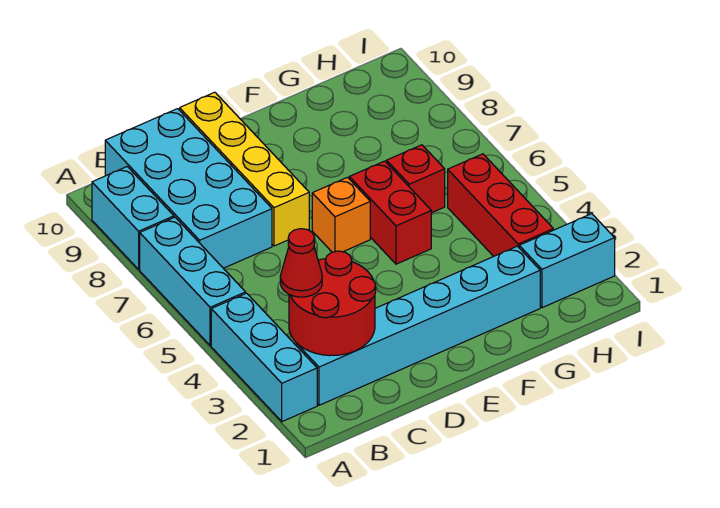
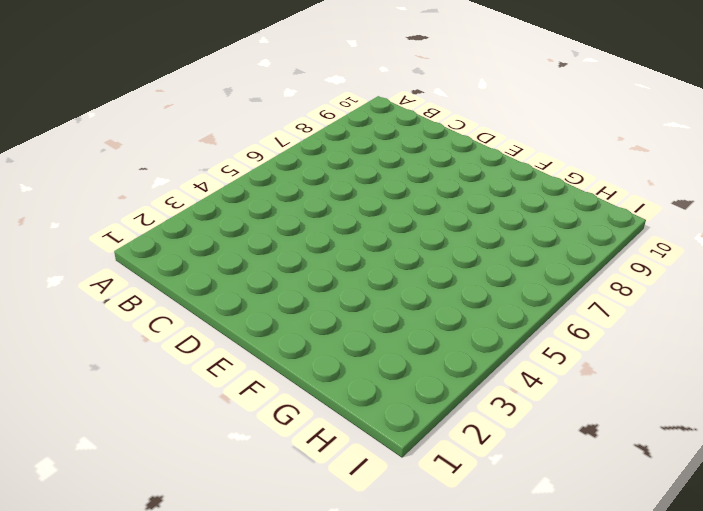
none -> cyan brick A2:A4 level 1
none -> cyan brick A5:A7 level 1
none -> cyan brick A8:A9 level 1

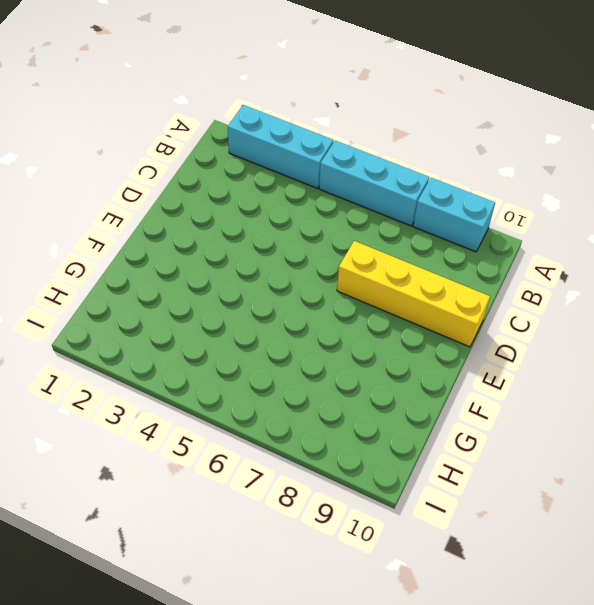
none -> cyan brick B2:G2 level 1
none -> cyan brick B7:C10 level 1
none -> orange brick E6 level 1

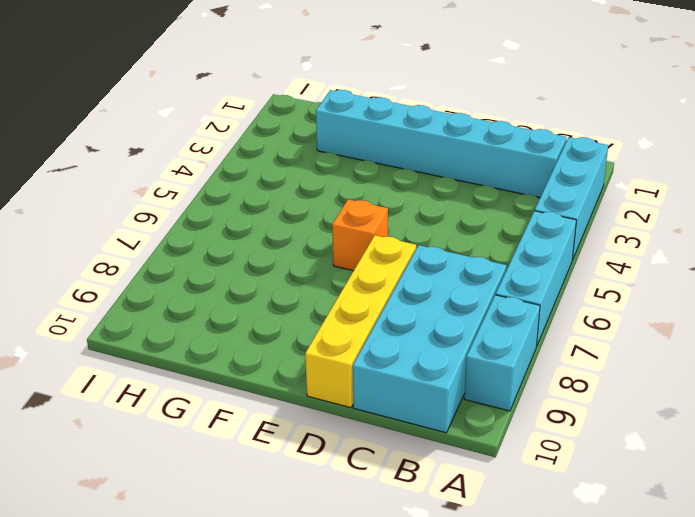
none -> red brick F5:F6 level 1
none -> red brick G6 level 1
none -> cyan brick H2:I2 level 1

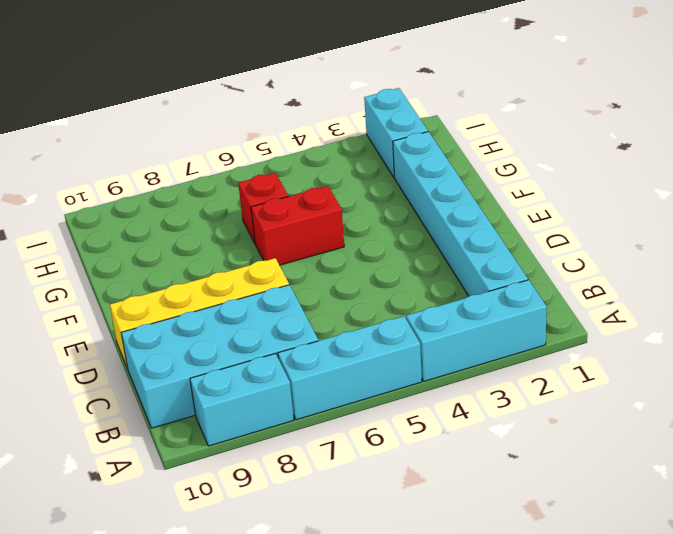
none -> orange brick E6 level 1
none -> red brick H3:H5 level 1
none -> red round brick B2:C3 level 2

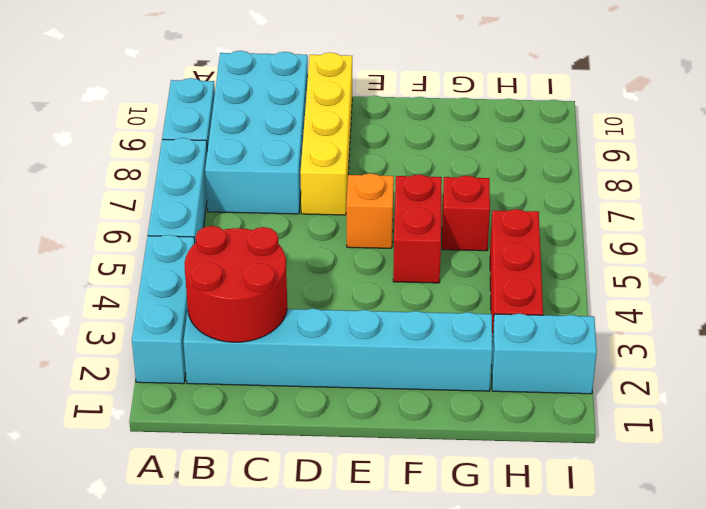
none -> red cone B3 level 3

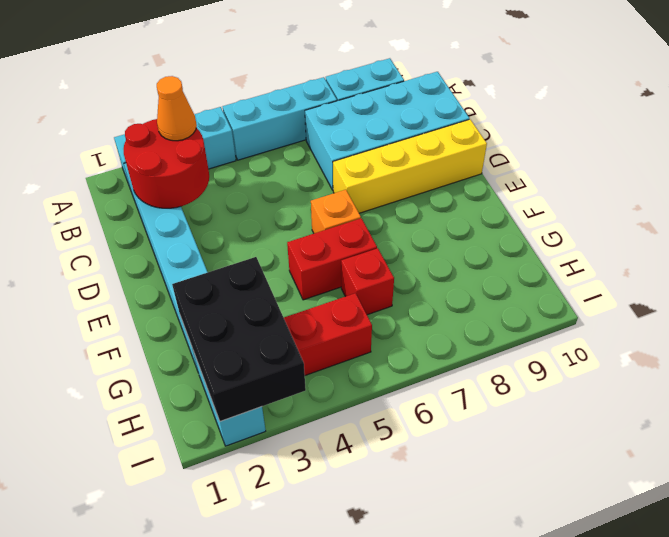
orange cone B3 level 3 -> red cone B3 level 3
black brick G2:I3 level 2 -> none

